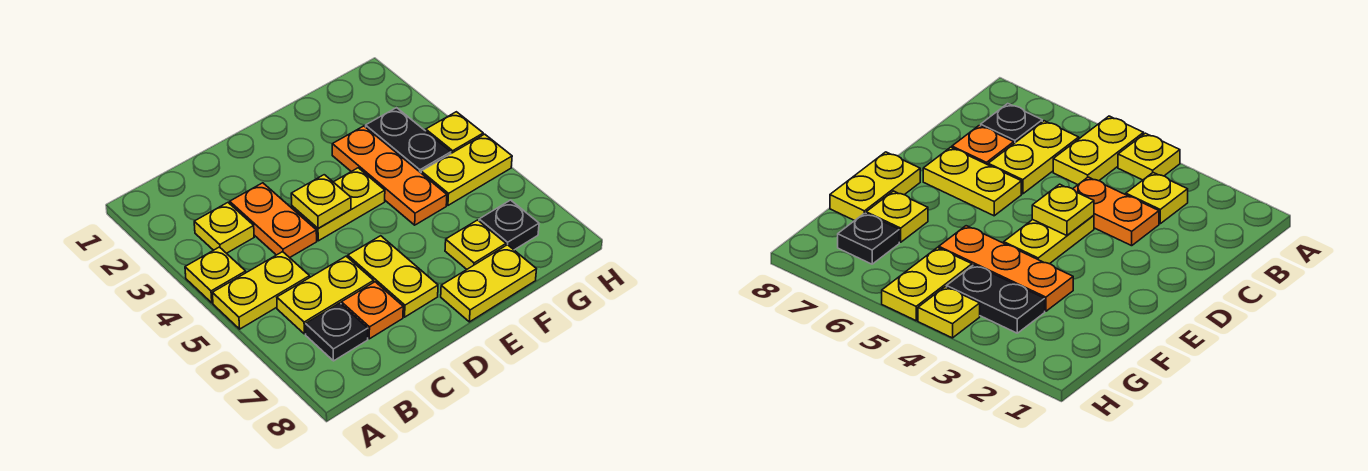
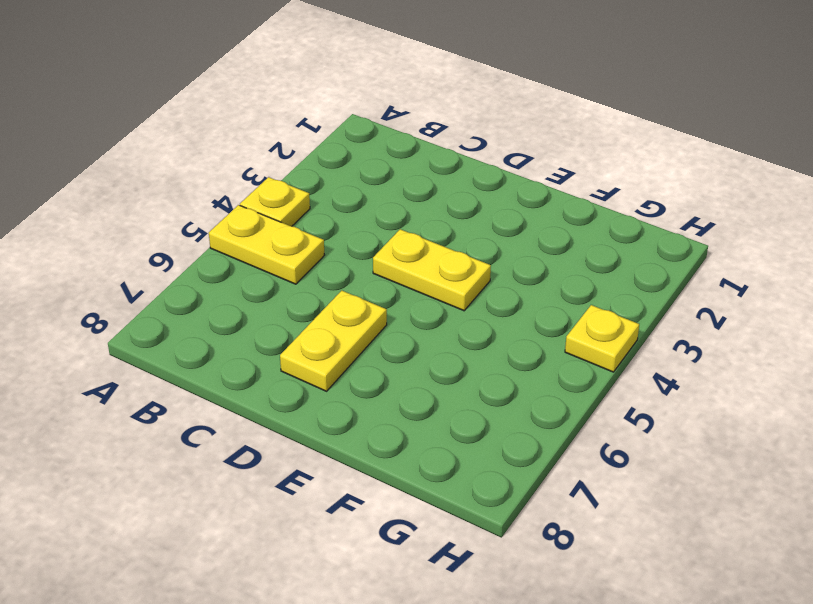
none -> yellow plate B3 level 1
none -> yellow plate B6:C6 level 1
none -> black plate B7 level 1

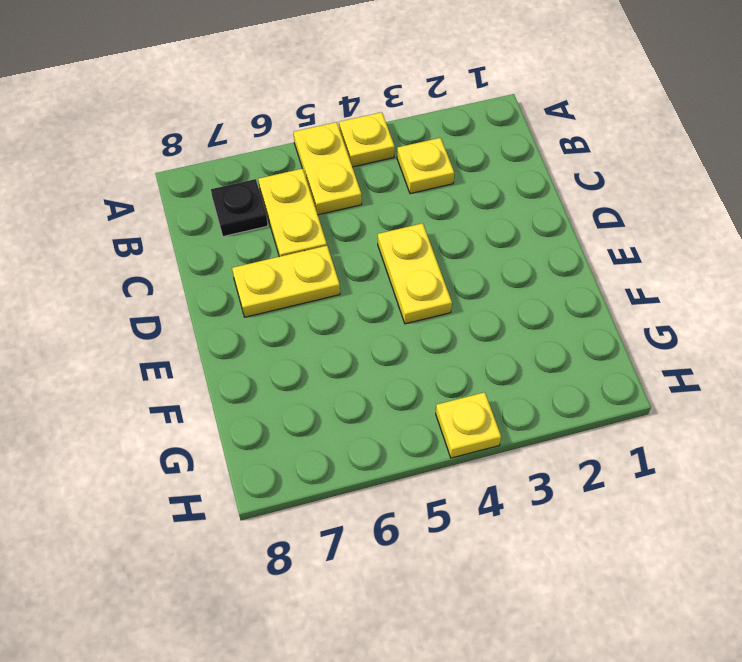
none -> orange plate C3:C4 level 1
none -> orange plate C7 level 1
none -> yellow plate E8:F8 level 1

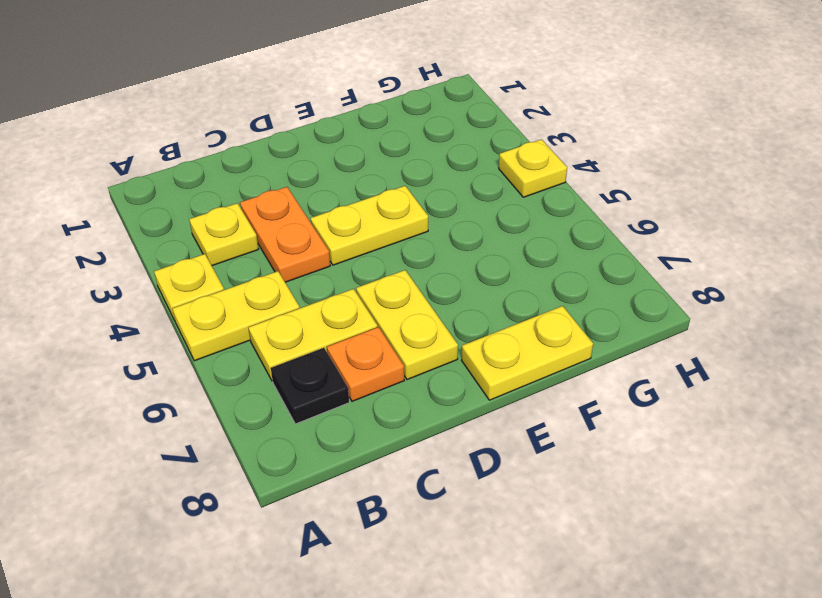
none -> orange plate F3:F5 level 1
none -> yellow plate F7 level 1
none -> black plate G3:G4 level 1

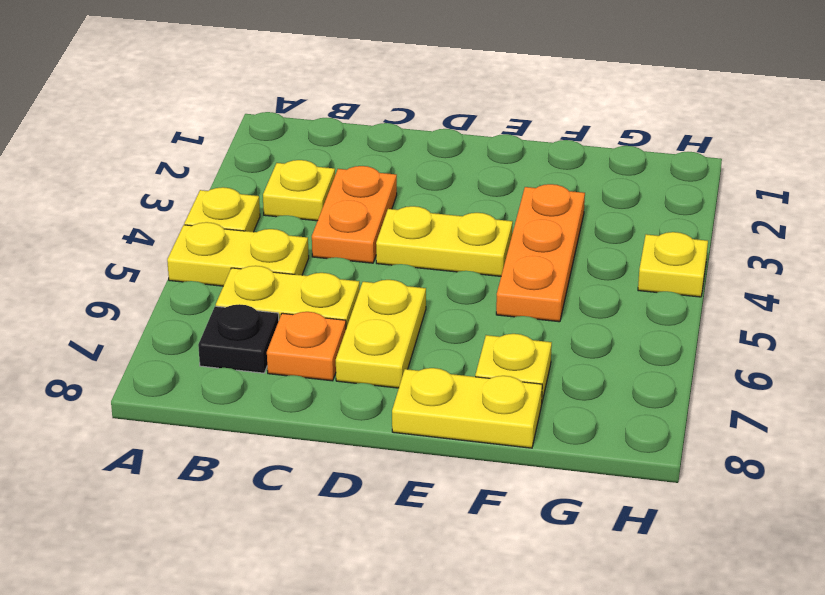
none -> black plate G3:G4 level 1
none -> yellow plate G5:H5 level 1
none -> black plate G7 level 1

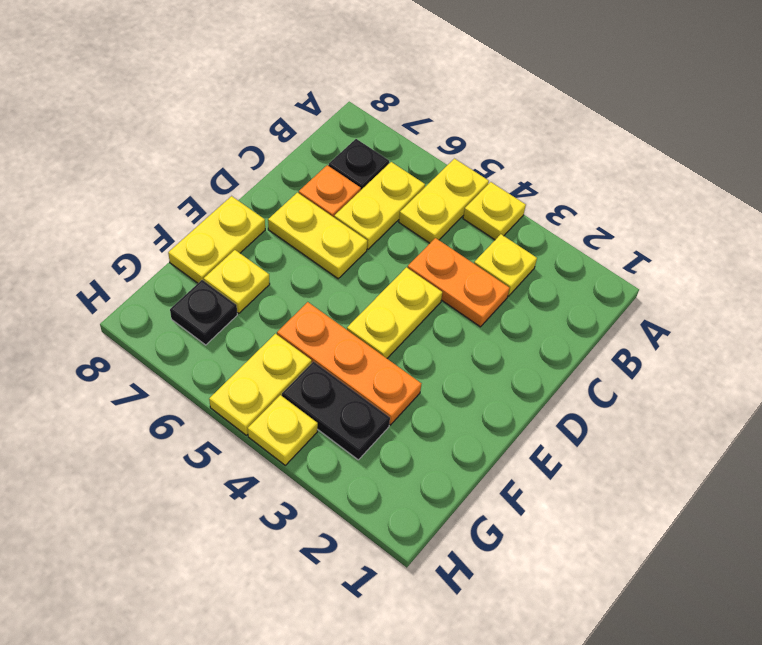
none -> yellow plate D4 level 2

